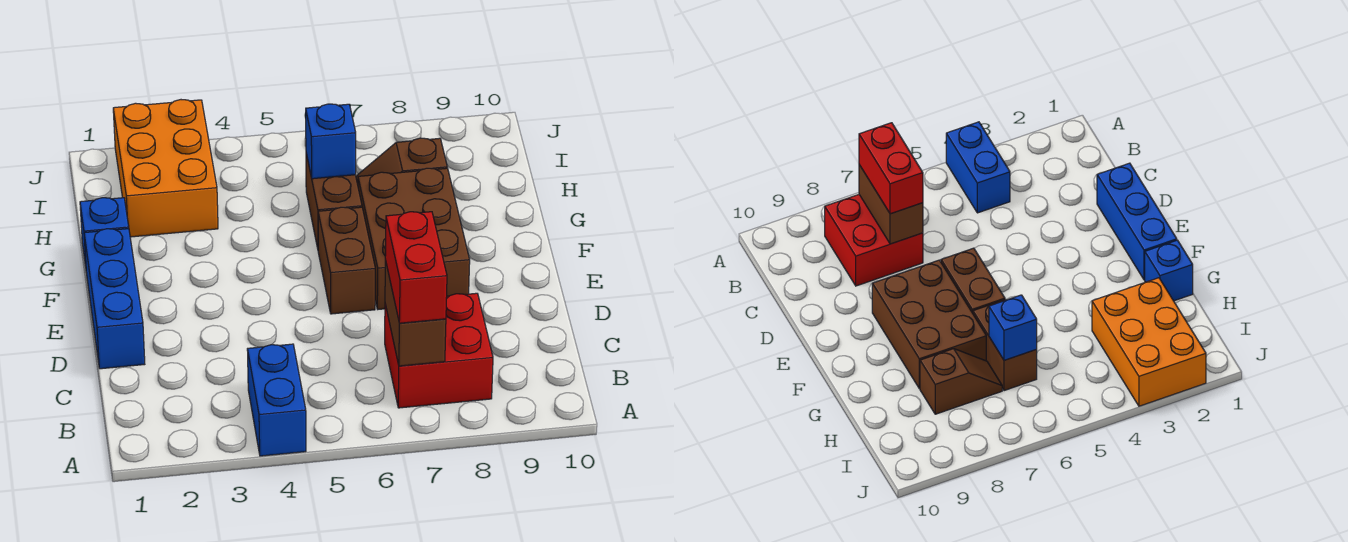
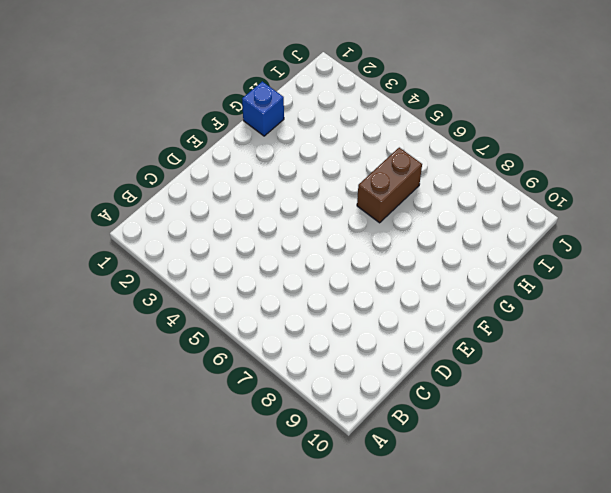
none -> blue brick A4:B4 level 1
none -> red brick B7:C8 level 1
none -> blue brick D1:F1 level 1

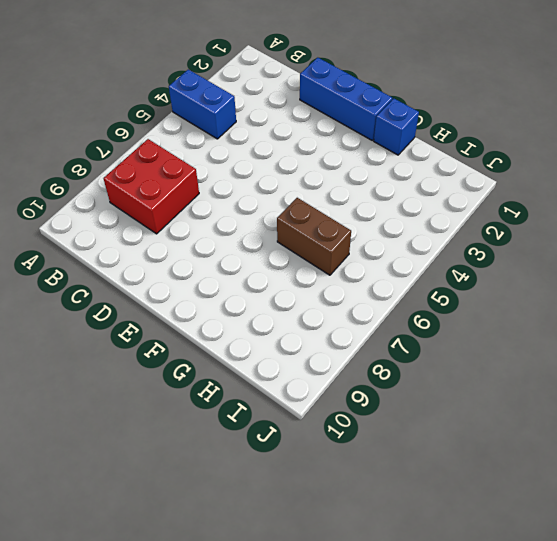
none -> brown brick E6:F6 level 1
none -> brown brick E7:G8 level 1
none -> orange brick H2:J3 level 1

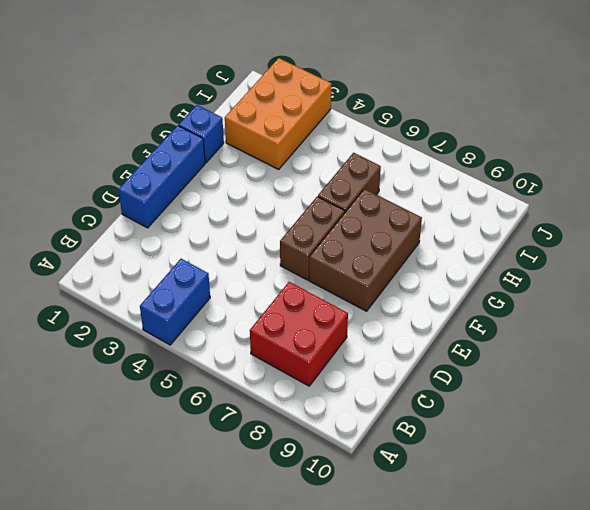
none -> brown slope H7:H8 level 1 top 8
none -> brown brick B7:C7 level 2
none -> blue brick H6 level 2

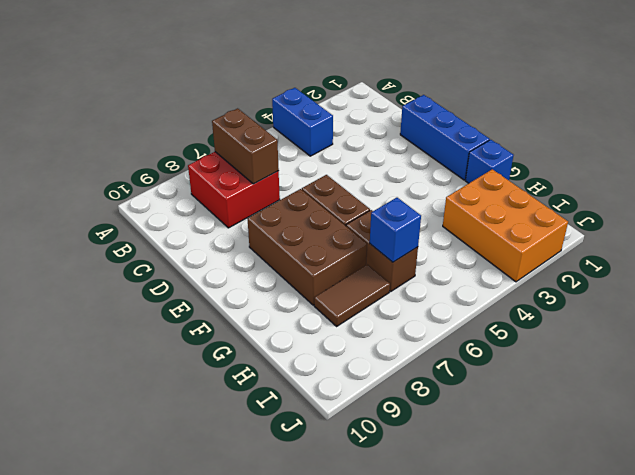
brown tile H7:H8 level 1 -> brown slope H7:H8 level 1 top 8
none -> red brick B7:C7 level 3

